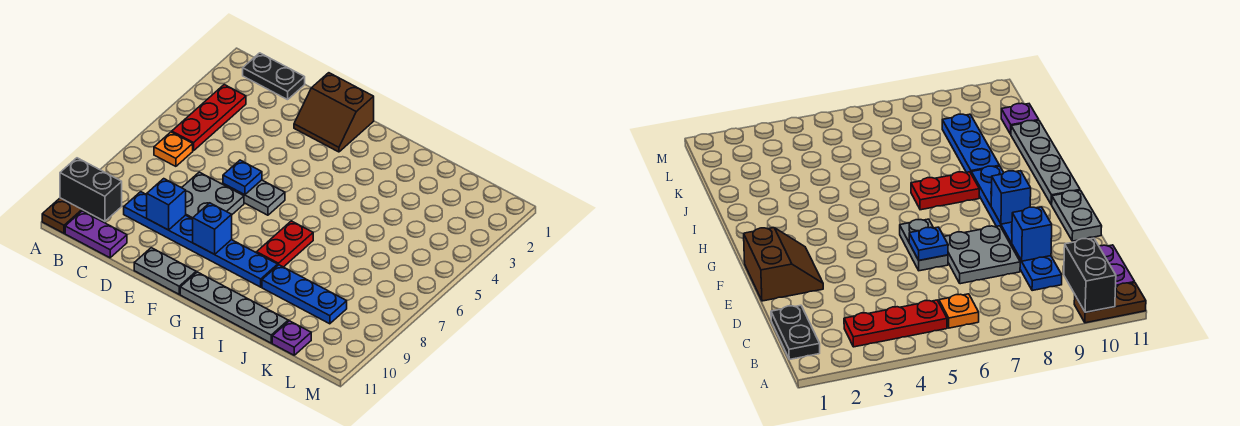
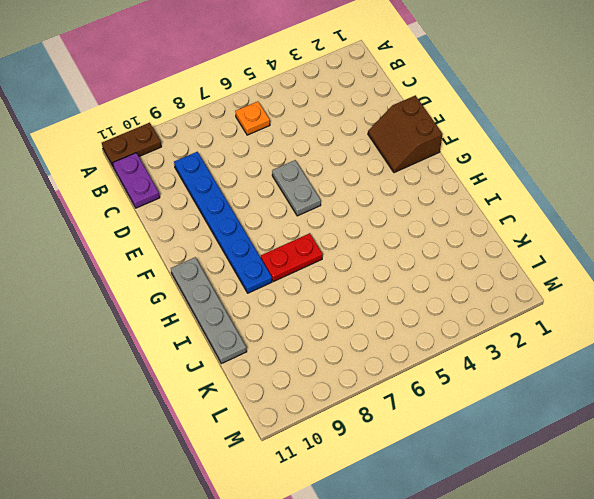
none -> black plate B1:C1 level 1
none -> red plate B3:B5 level 1
none -> grey plate D7:E8 level 1

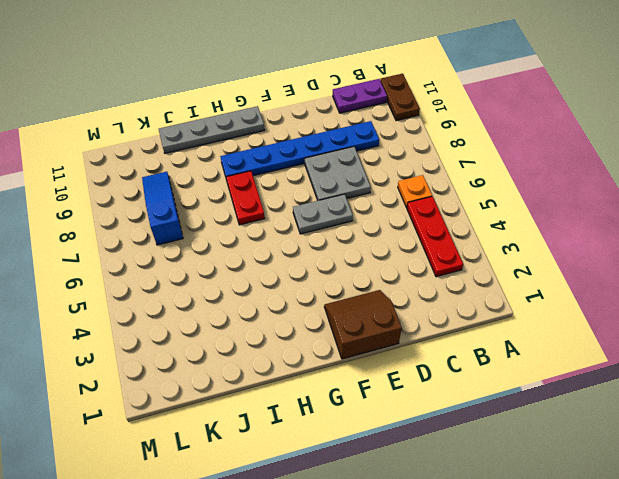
blue slope K7:K9 level 1 top 7 -> blue plate I9:K9 level 1
none -> black plate B1:C1 level 1
none -> grey plate E11:F11 level 1
none -> purple plate K11 level 1

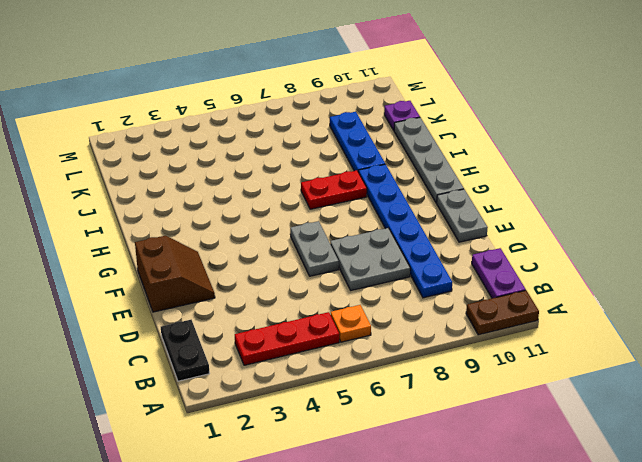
none -> black brick A10:B10 level 2
none -> blue brick D9 level 2
none -> blue plate E6 level 2

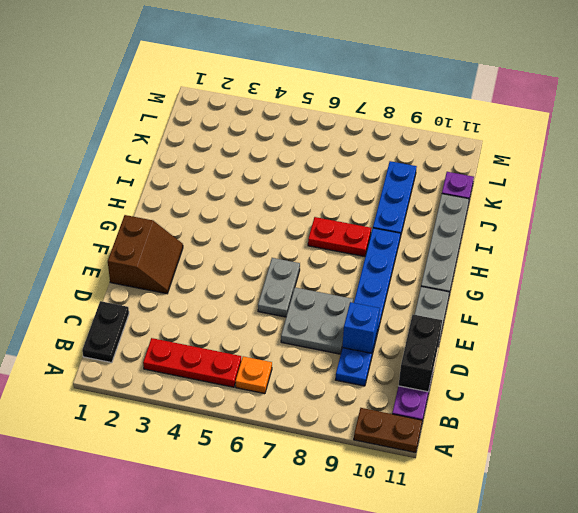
black brick C11:D11 level 2 -> black brick A10:B10 level 2
none -> blue plate E6 level 2
none -> blue brick F9 level 2

